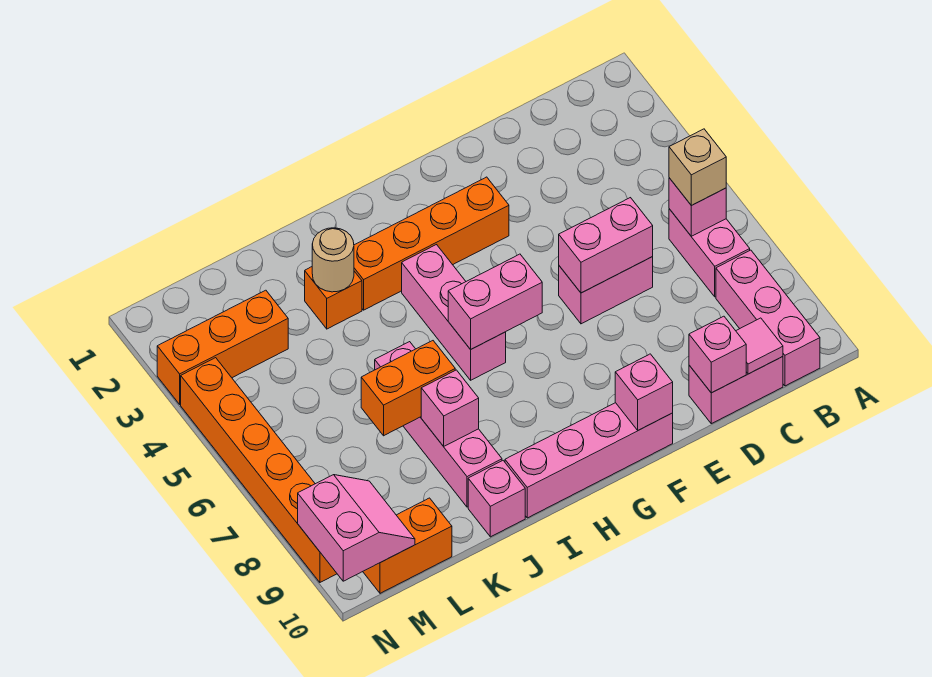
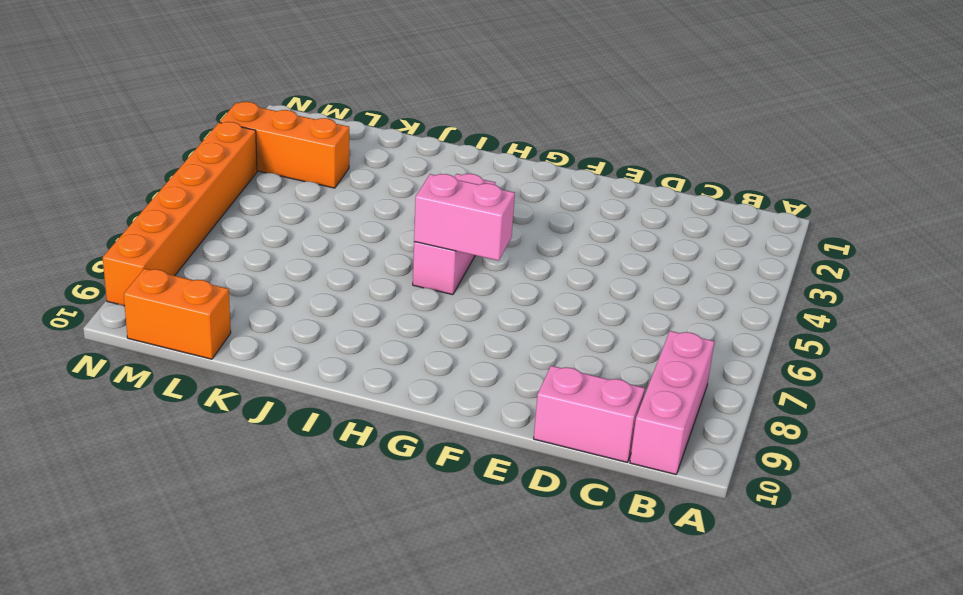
none -> pink brick B6:B7 level 1
none -> pink brick D6:E6 level 1
none -> orange brick F3:I3 level 1

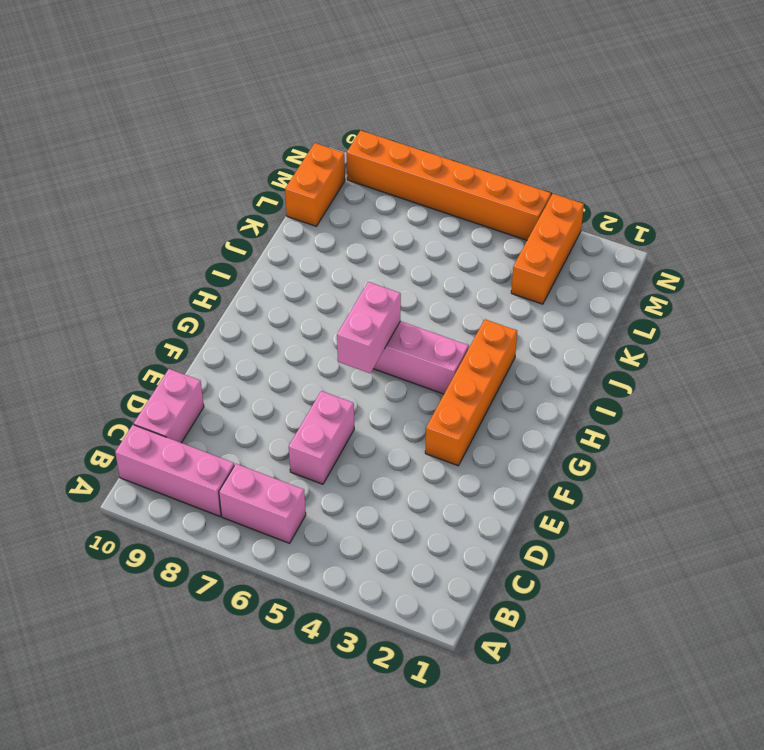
none -> pink brick F10:I10 level 1
none -> orange brick J3 level 1
none -> pink brick J6:J9 level 1

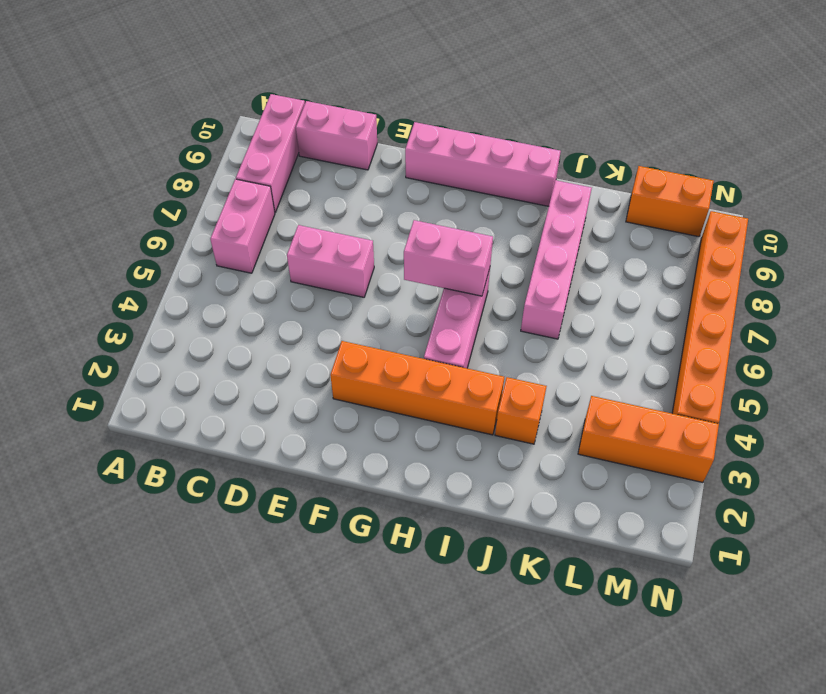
none -> pink brick J10 level 1
none -> pink brick B6 level 2
none -> pink tile C10 level 2

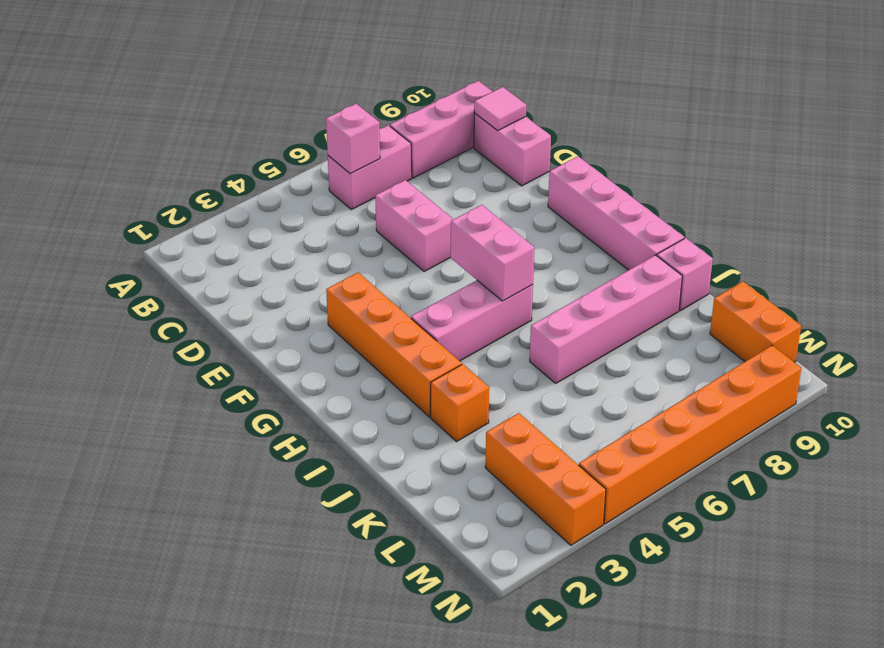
none -> pink brick D6:E6 level 2
none -> pink brick D10 level 2
none -> pink brick F10 level 2

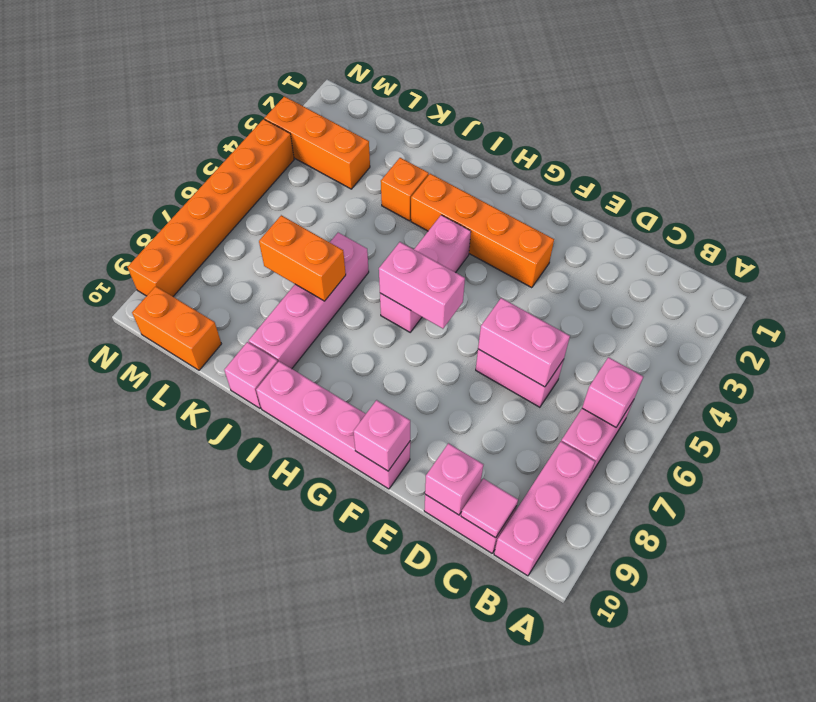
none -> tan round brick J3 level 2
none -> pink brick J8 level 2
none -> pink slope M9:N10 level 2 top N

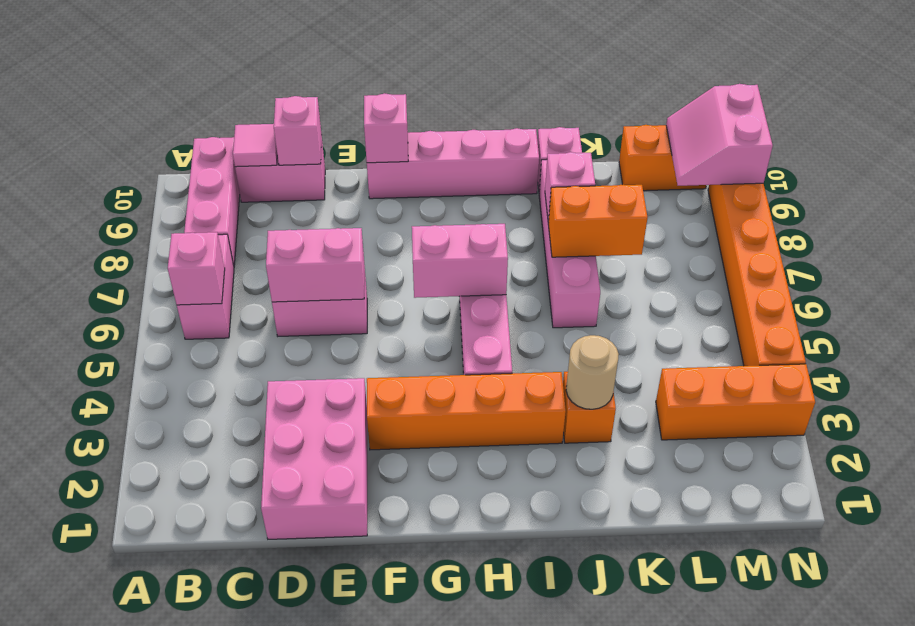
pink brick D1:E3 level 1 -> none
none -> tan brick B6 level 3

